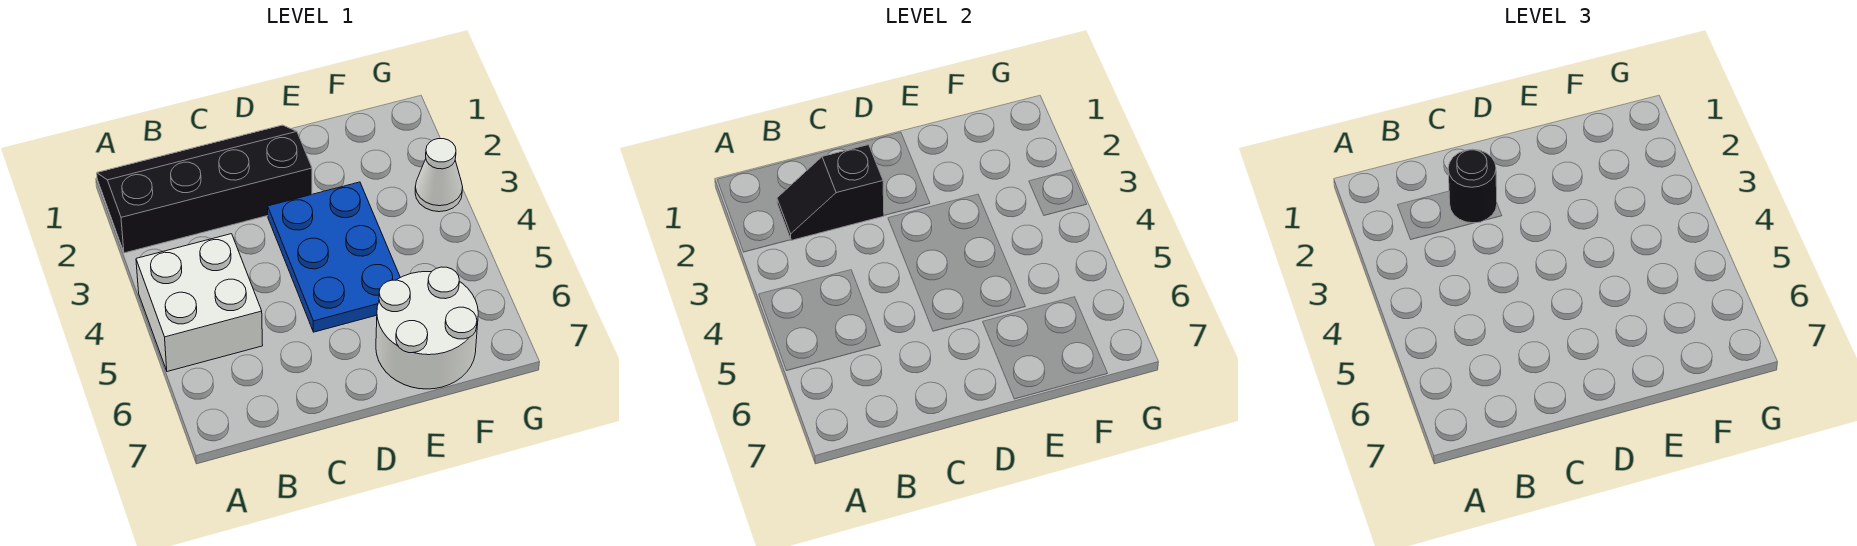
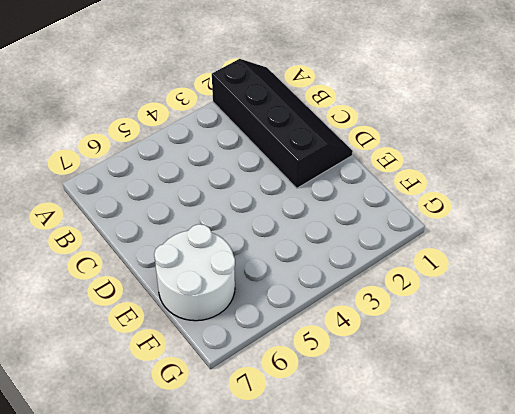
none -> white brick A4:B5 level 1
none -> blue plate D3:E5 level 1

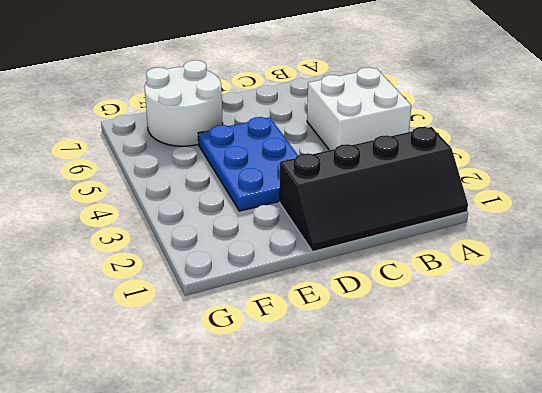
none -> white cone G3 level 1
none -> black slope B2:C2 level 2 top C

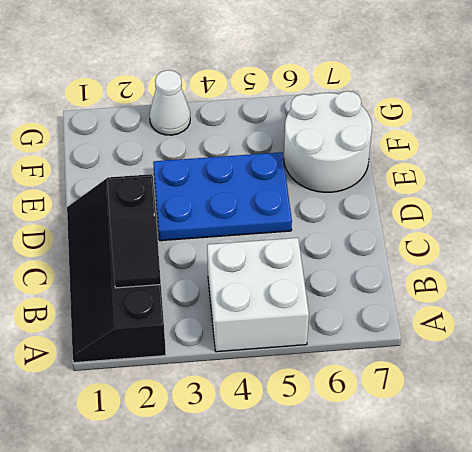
none -> black round brick C2 level 3

